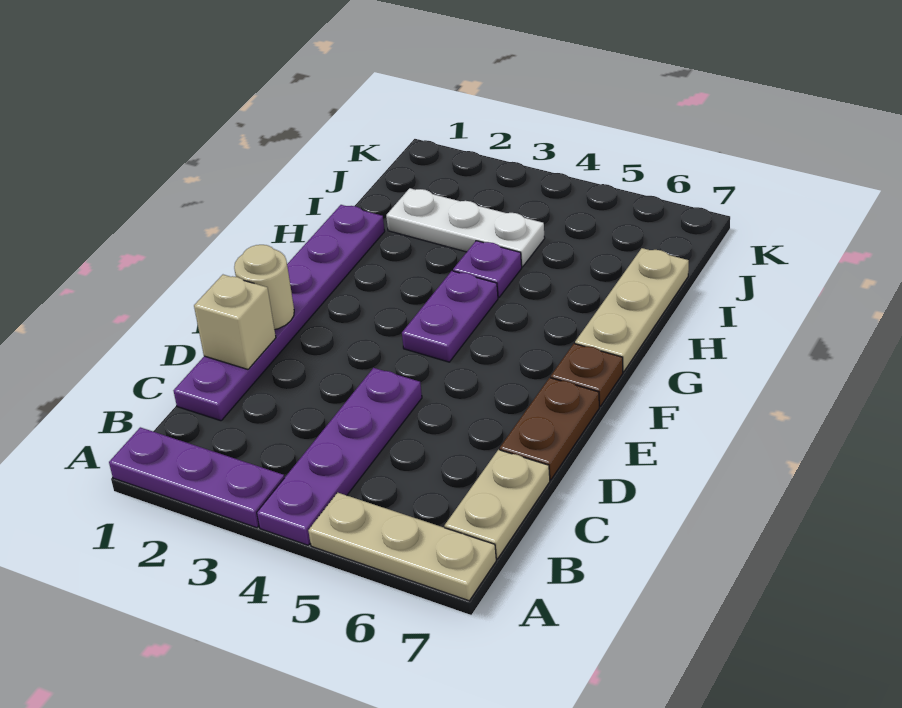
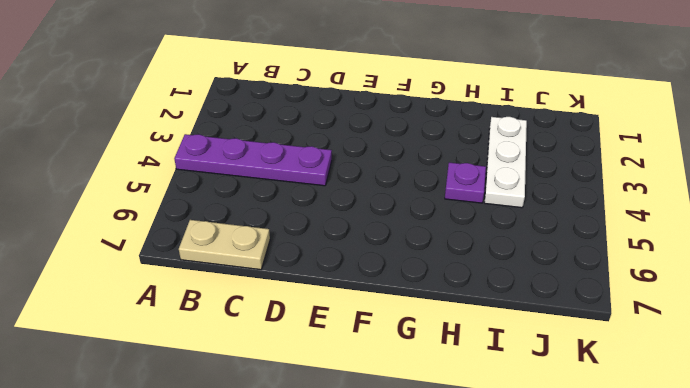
none -> purple plate A1:A3 level 1
none -> tan plate A5:A7 level 1
none -> purple plate C1:H1 level 1

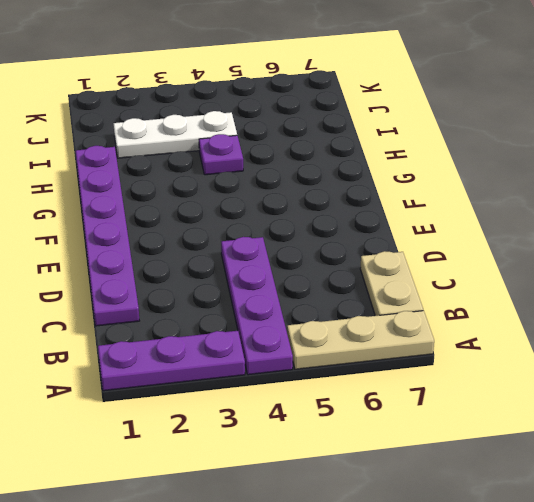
none -> brown plate D7:E7 level 1
none -> purple plate F4:G4 level 1
none -> brown plate F7 level 1

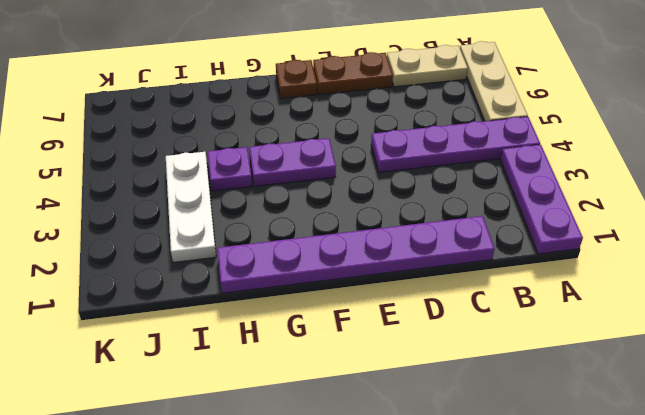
none -> tan plate G7:I7 level 1
none -> tan brick D1 level 2
none -> tan round brick E1 level 2

